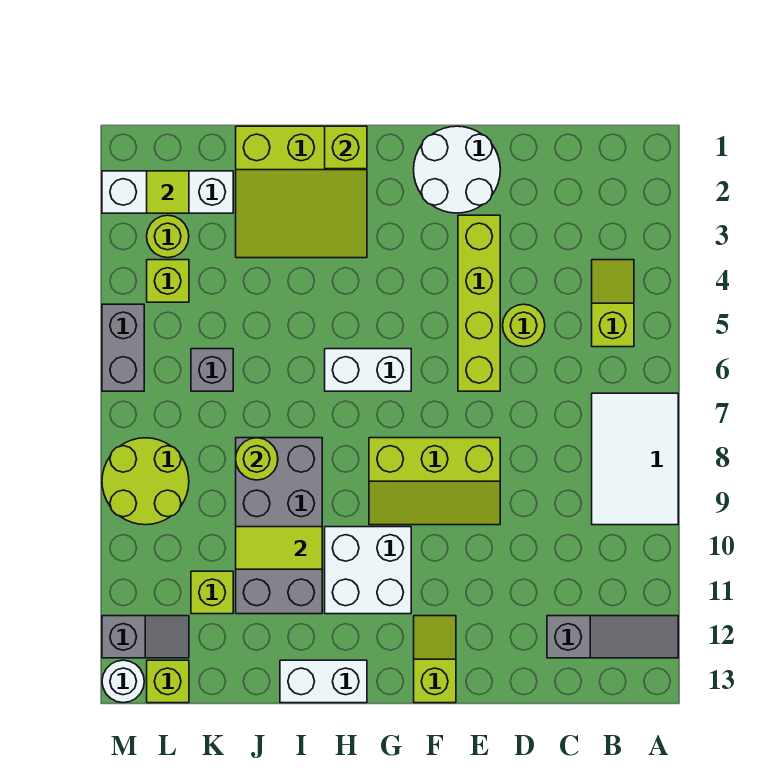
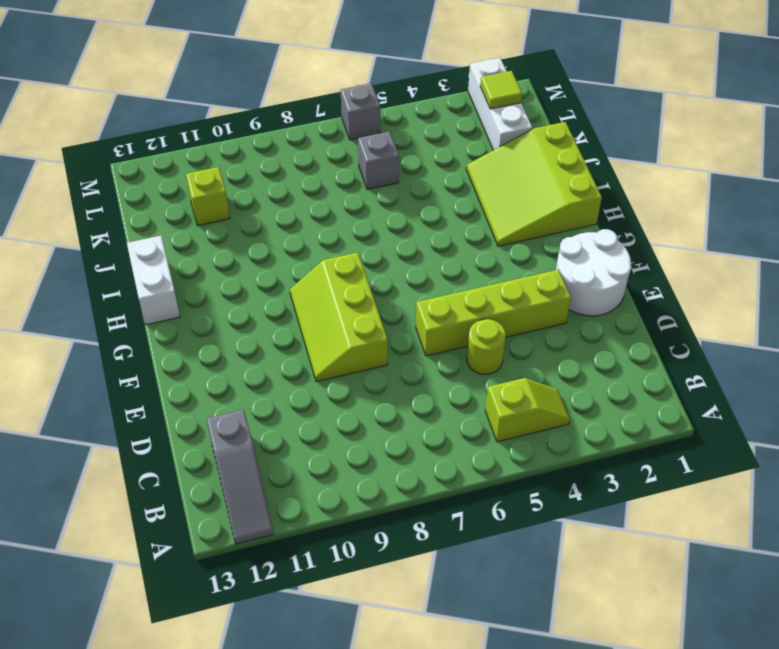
grey brick M6 level 1 -> grey brick M5:M6 level 1
none -> white tile A7:B9 level 1
none -> lime slope F12:F13 level 1 top 13
none -> white brick G6:H6 level 1

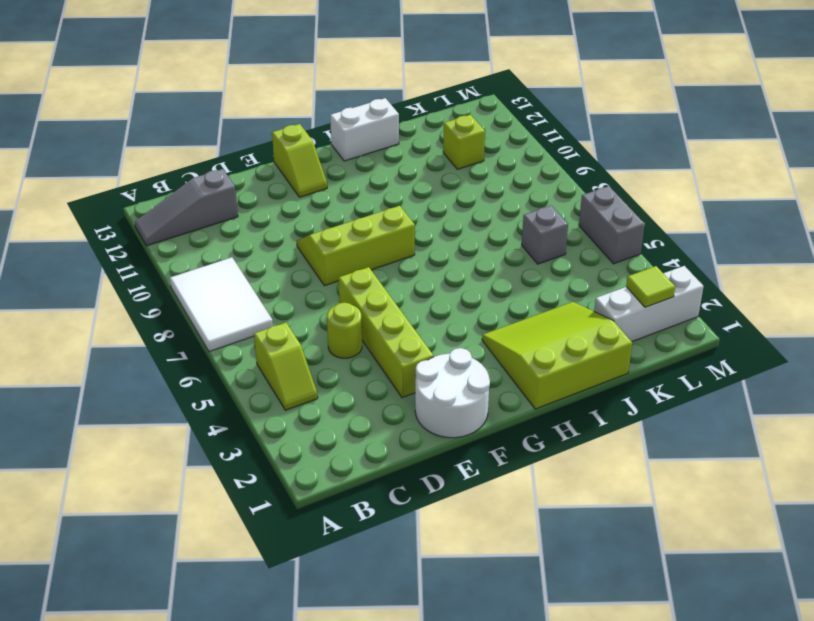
none -> white brick G6:H6 level 1
none -> white brick G10:H11 level 1
none -> grey brick I8:J11 level 1

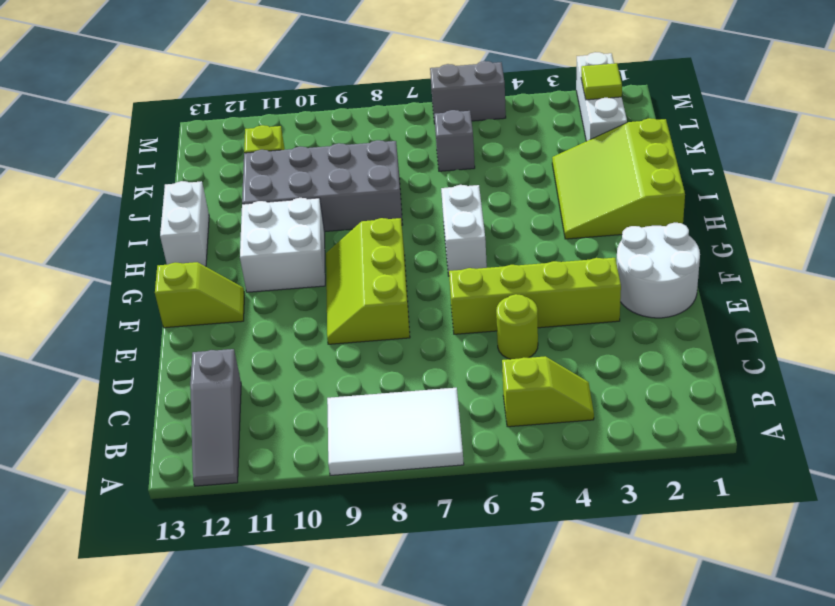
none -> lime round brick L3 level 1
none -> lime brick L4 level 1
none -> lime round brick L8:M9 level 1

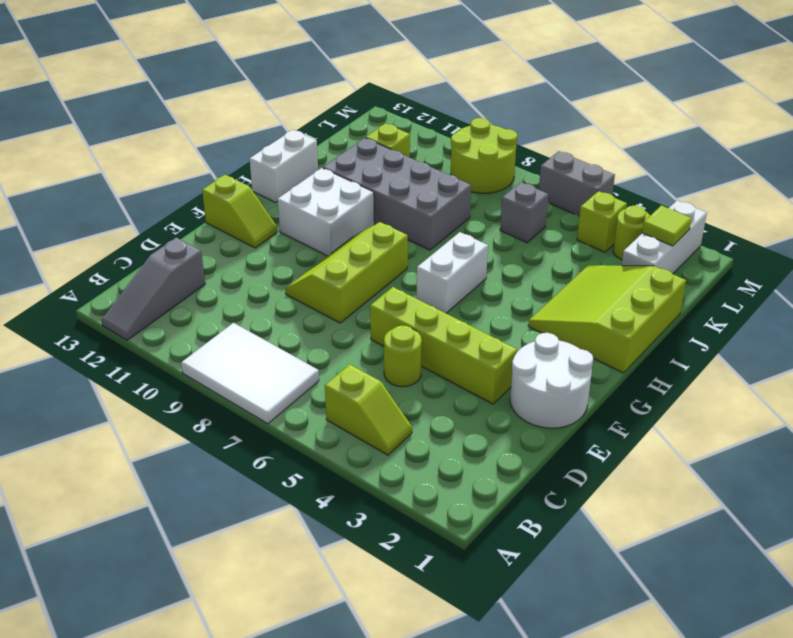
none -> grey slope L12:M12 level 1 top M
none -> lime brick L13 level 1
none -> white round brick M13 level 1

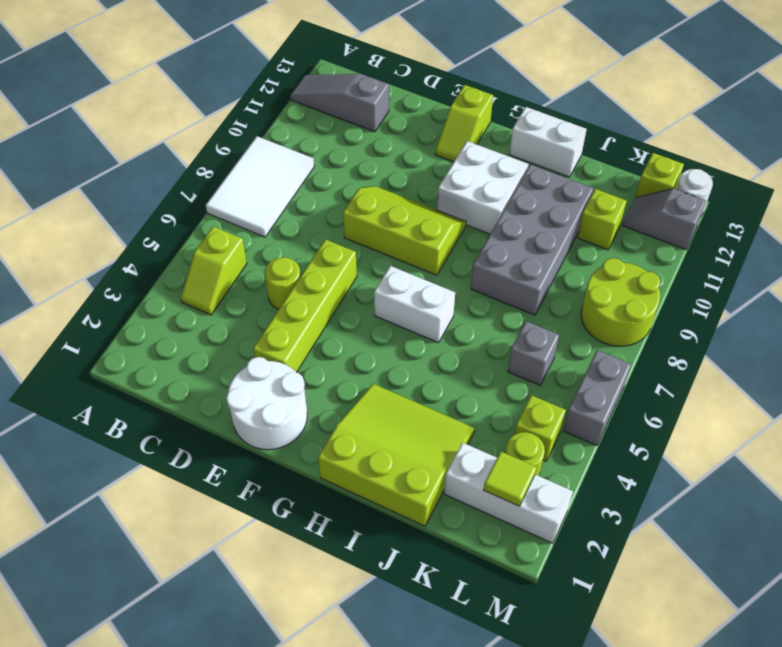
none -> lime brick H1 level 2
none -> lime tile I10:J10 level 2
none -> lime round brick J8 level 2

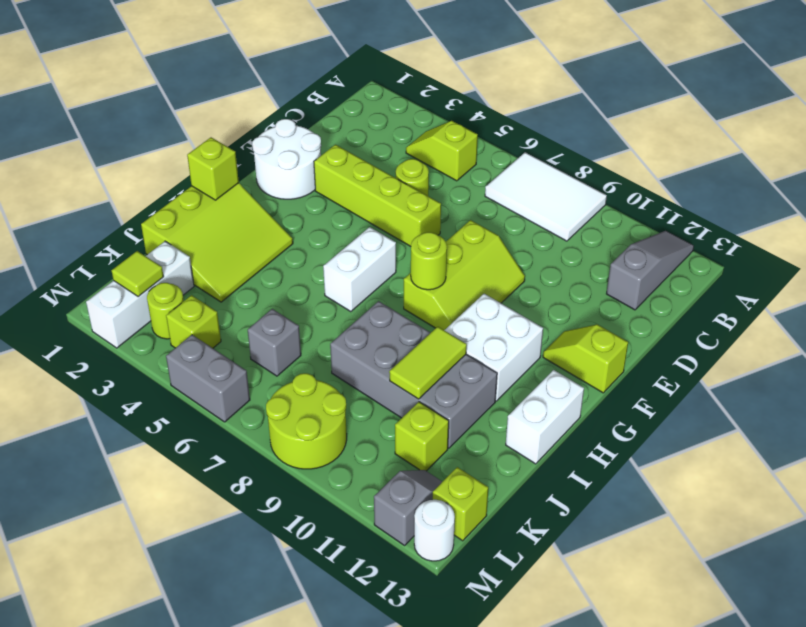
lime round brick G8 level 2 -> lime round brick J8 level 2

